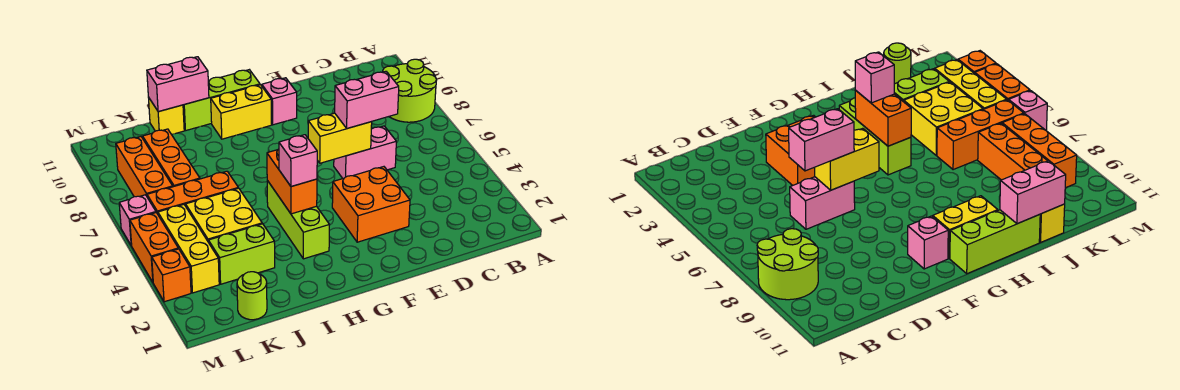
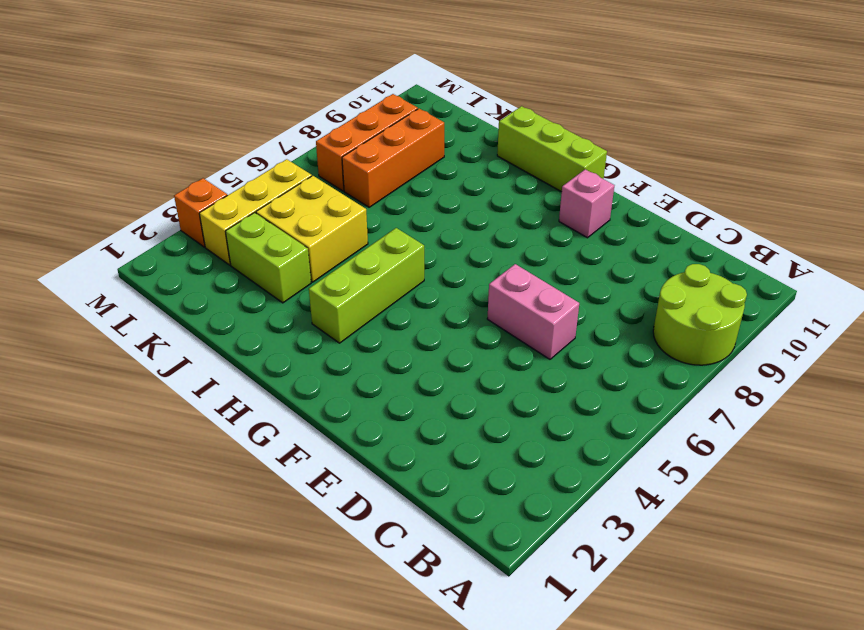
none -> orange brick E3:F4 level 1
none -> yellow brick G10:H10 level 1
none -> orange brick J6:L6 level 1

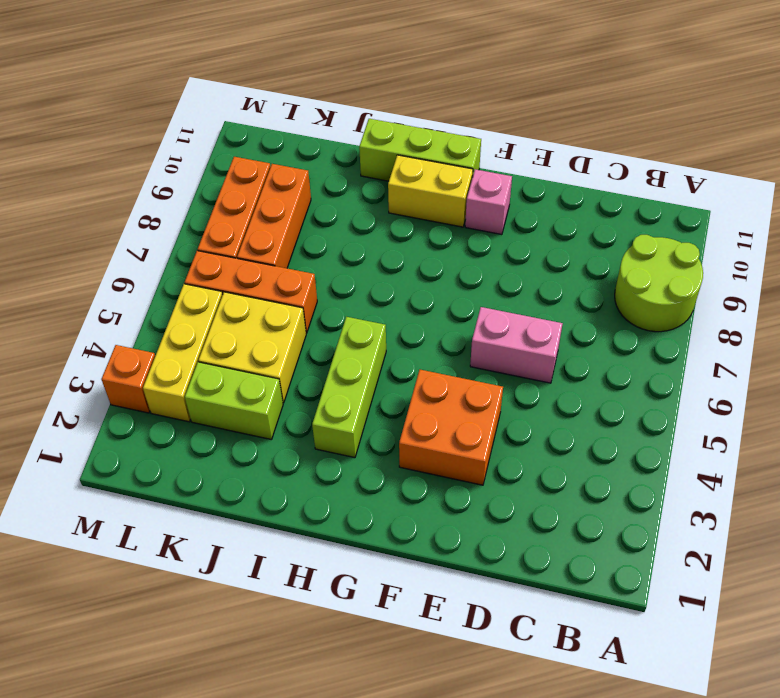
none -> yellow brick J11 level 1
none -> lime round brick K1 level 1
none -> orange brick M4:M5 level 1

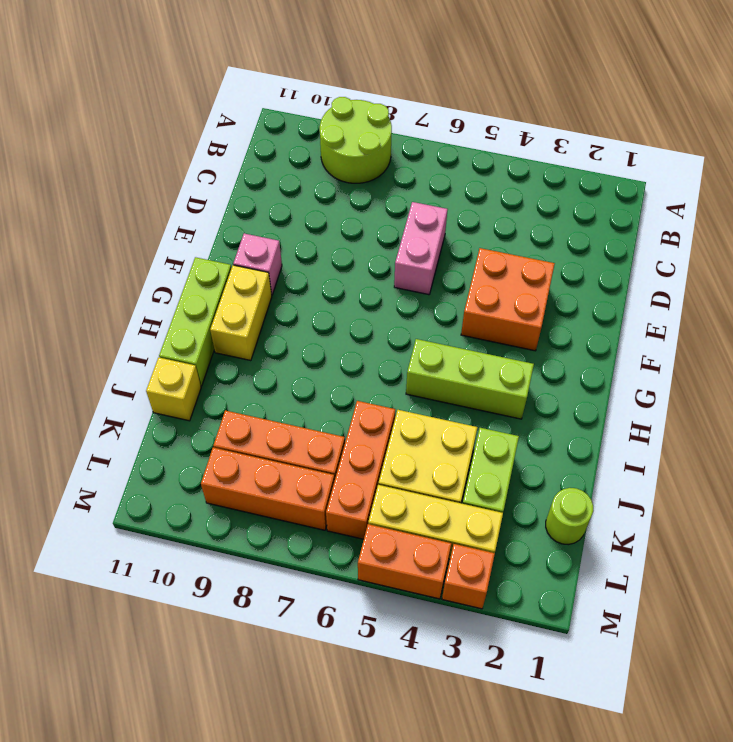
none -> pink brick M6 level 1
none -> yellow brick E6:F6 level 2
none -> orange brick H4:H5 level 2

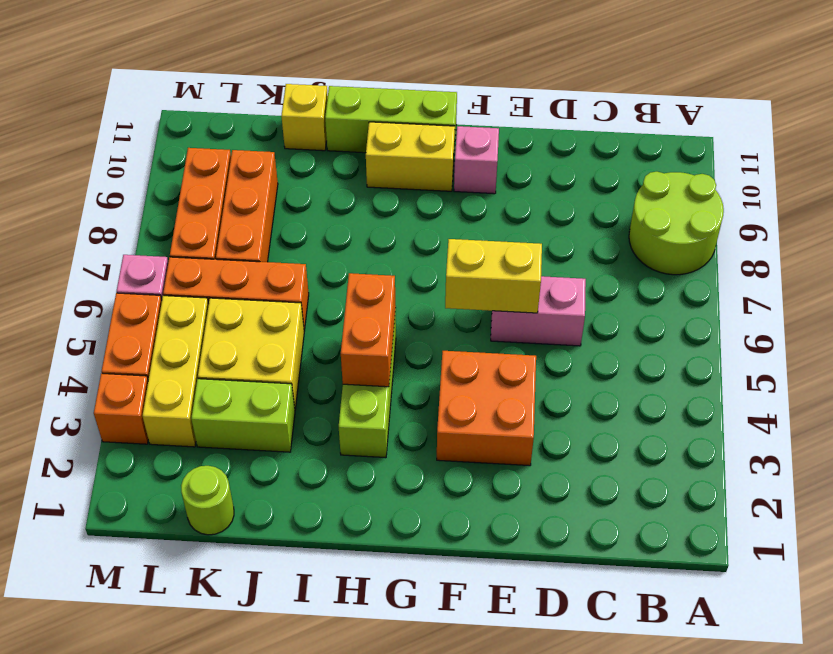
none -> pink brick I11:J11 level 2
none -> pink brick D6:E6 level 3
none -> pink brick H4 level 3

